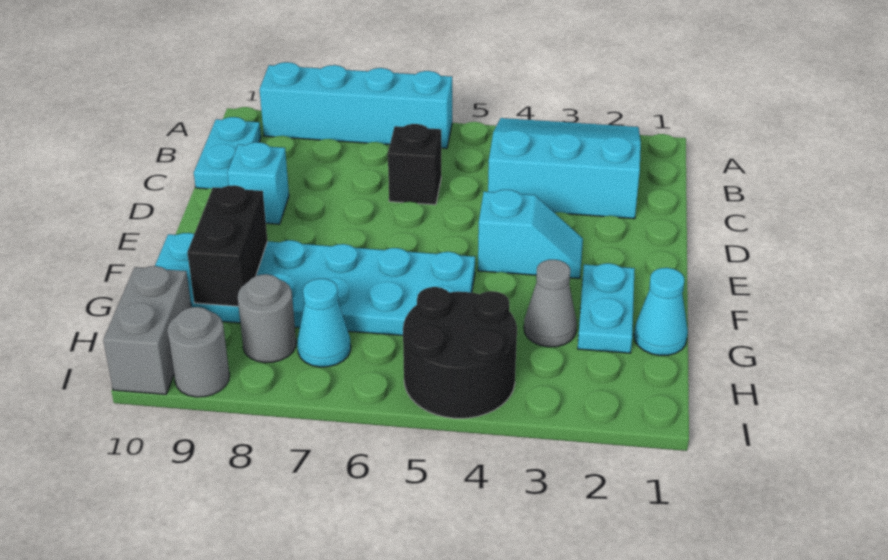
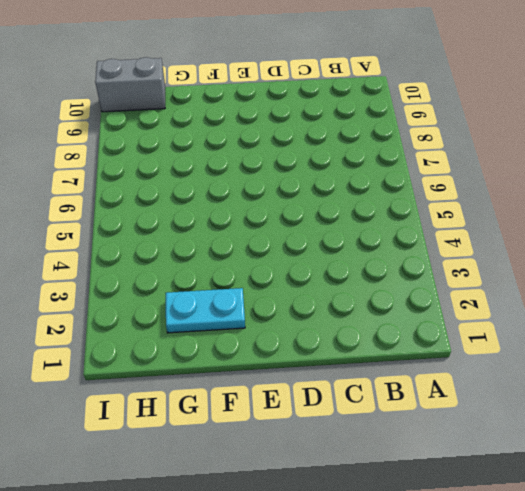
none -> cyan slope A2:C4 level 1 top C
none -> cyan brick A6:A9 level 1
none -> cyan plate B10:C10 level 1

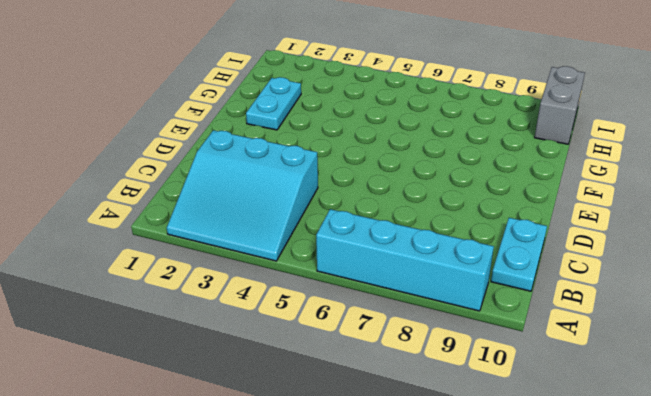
none -> black brick C6 level 1
none -> cyan brick D9 level 1
none -> cyan slope E3:E4 level 1 top 4

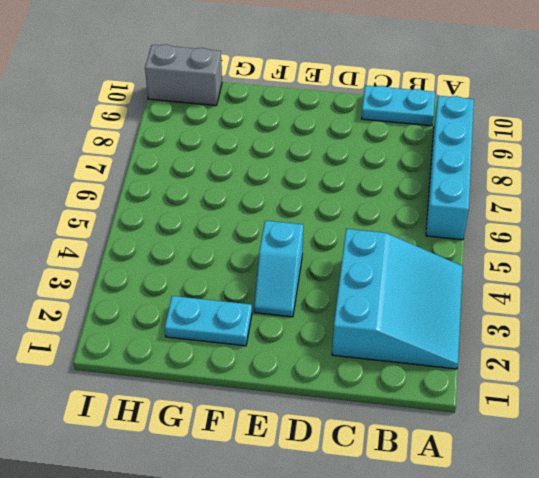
none -> black brick C6 level 1
none -> cyan brick D9 level 1
none -> cyan plate F5:G10 level 1

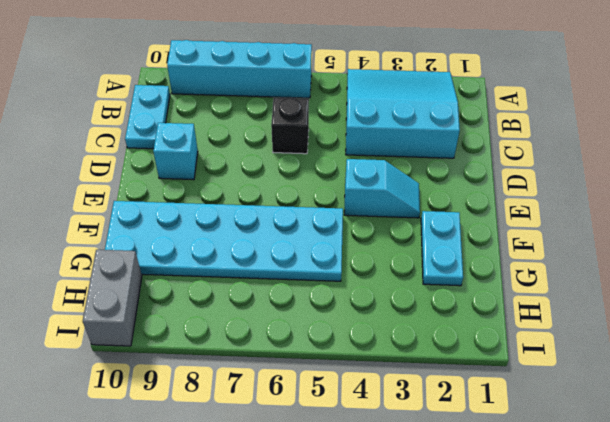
none -> cyan cone G1 level 1
none -> grey cone G3 level 1
none -> black round brick H4:I5 level 1

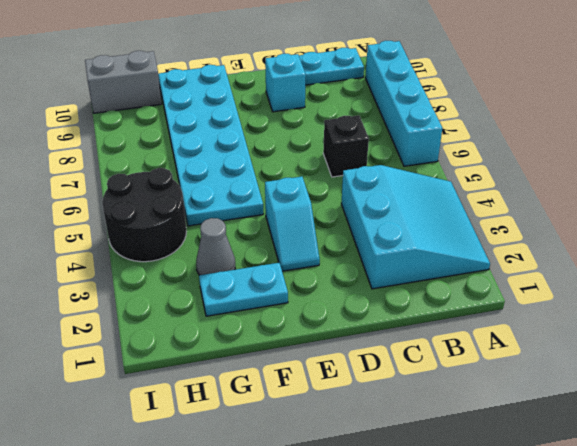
none -> cyan cone G1 level 1
none -> cyan cone H7 level 1
none -> grey round brick H8 level 1

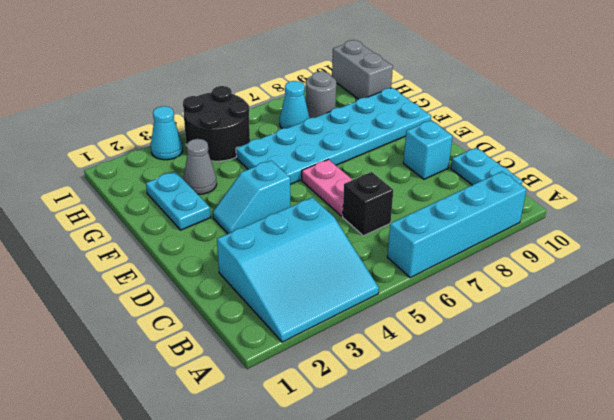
pink plate D6:E6 level 1 -> none
cyan cone I3 level 1 -> cyan cone G1 level 1
none -> grey round brick I9 level 1
none -> black brick F9:G9 level 2

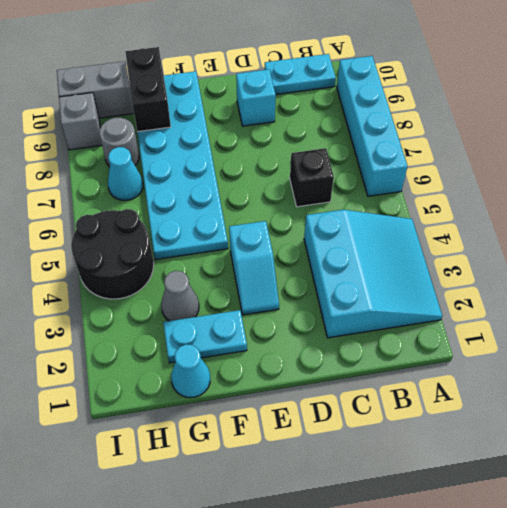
black brick G9:G10 level 2 -> black brick F9:G9 level 2
grey brick I9 level 1 -> grey round brick I9 level 1

